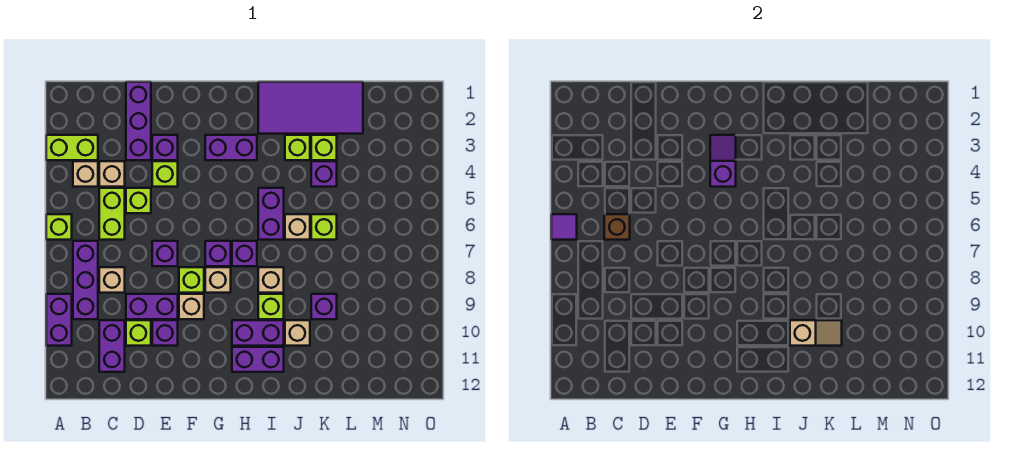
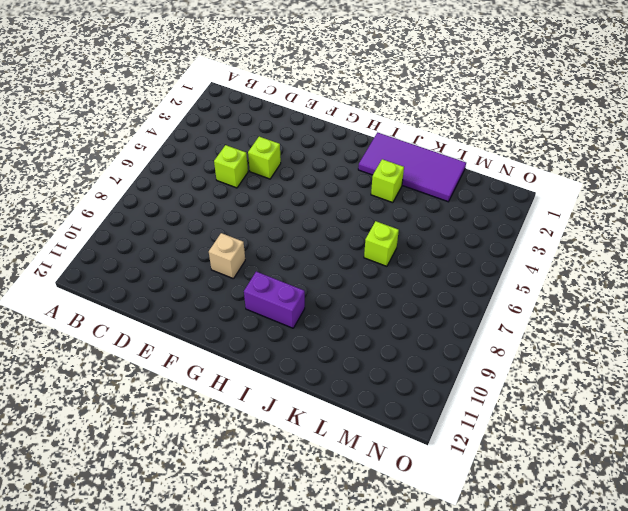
none -> lime brick A3:B3 level 1
none -> lime brick A6 level 1
none -> purple brick A9:A10 level 1
none -> tan brick B4 level 1

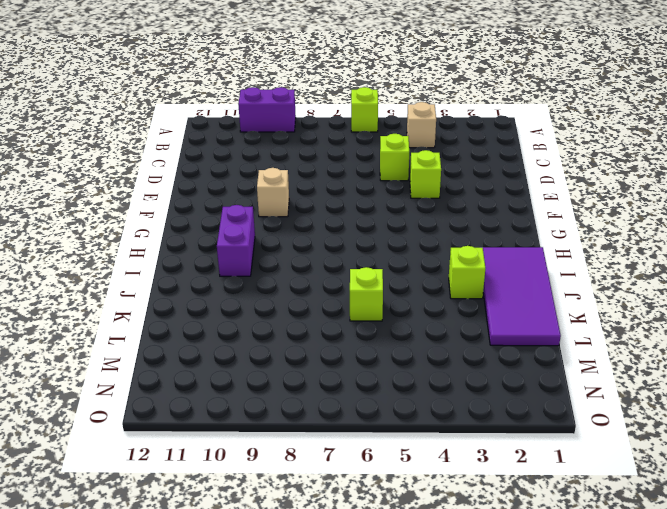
none -> lime brick A3:B3 level 1
none -> purple brick B7:B9 level 1
none -> tan brick C4 level 1
none -> lime brick C5:C6 level 1

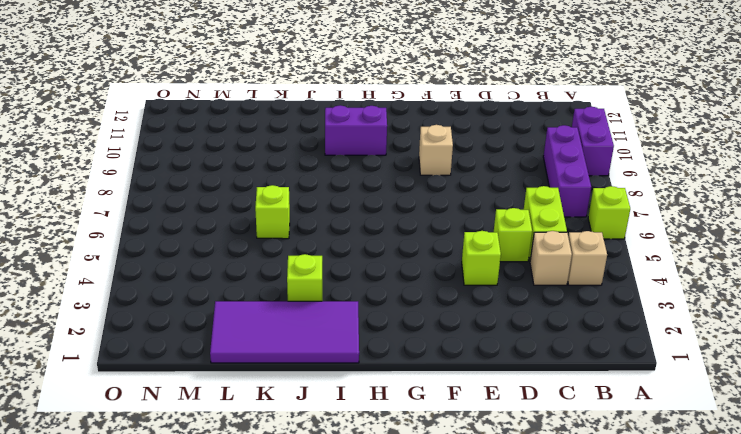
none -> lime brick A3:B3 level 1
none -> tan brick C8 level 1
none -> purple brick C10:C11 level 1
none -> purple brick D1:D3 level 1

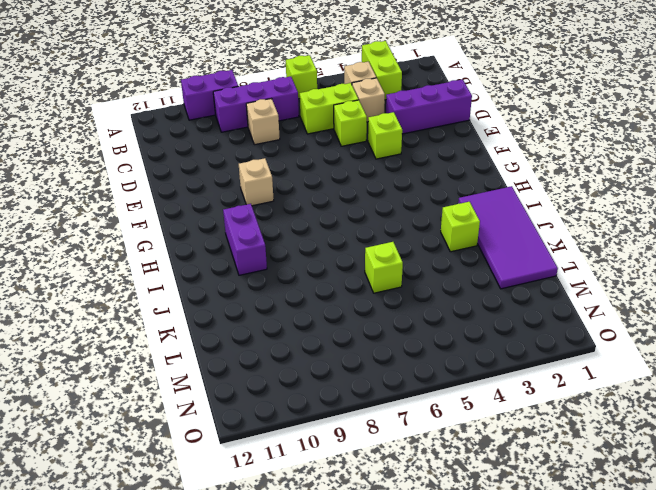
none -> purple brick C10:C11 level 1
none -> purple brick D9:E9 level 1
none -> lime brick D10 level 1
none -> purple brick E3 level 1

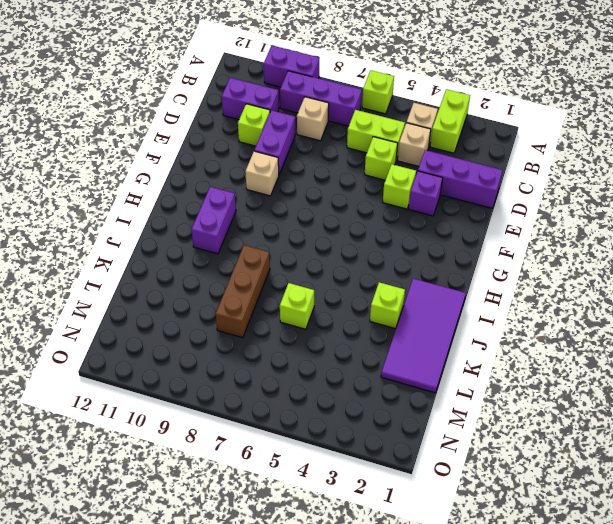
brown brick J8:L8 level 1 -> none
none -> purple brick E7 level 1
none -> purple brick E10 level 1
none -> lime brick F8 level 1
none -> purple brick G3:H3 level 1

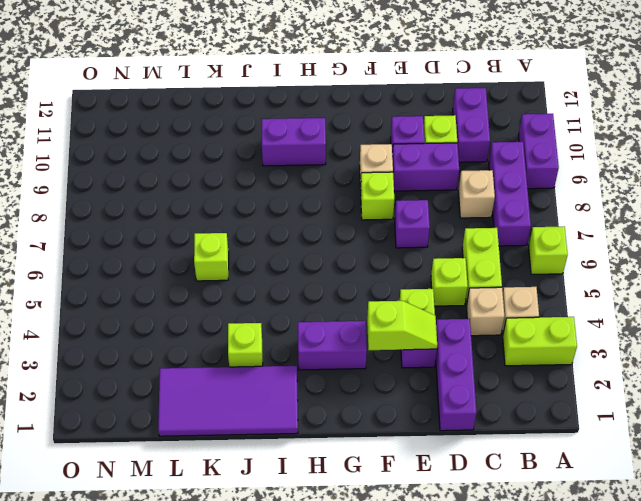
lime slope E3:F3 level 2 top F -> none
none -> purple brick G7 level 1
none -> tan brick G8 level 1
none -> purple brick H7 level 1
none -> purple brick H11:I11 level 1

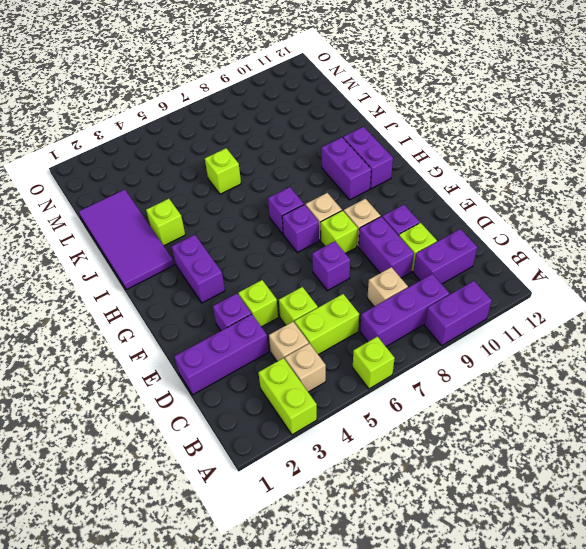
none -> purple brick I5:I6 level 1
none -> tan brick I8 level 1
none -> lime brick I9 level 1
none -> tan brick J6 level 1

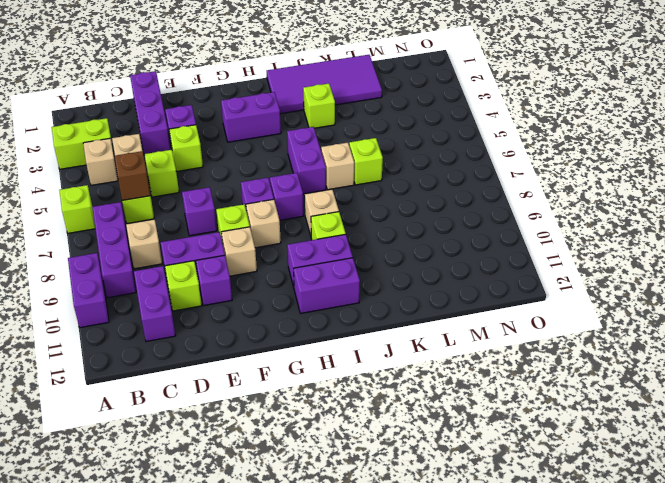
none -> tan brick J10 level 1
none -> lime brick K3 level 1
none -> purple brick K4 level 1
none -> purple brick K9 level 1

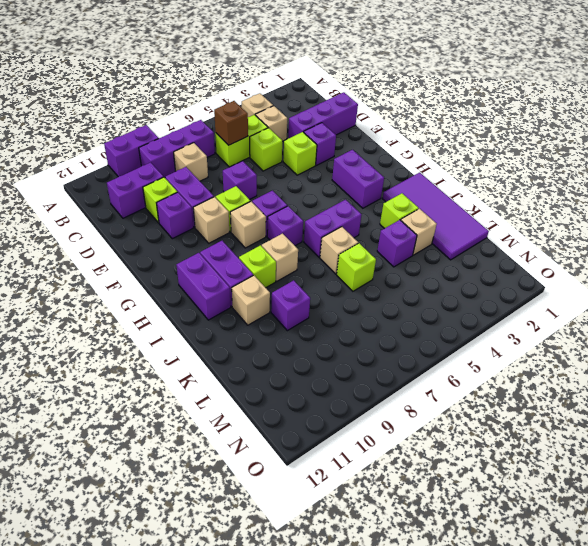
tan brick K3 level 1 -> lime brick K3 level 1
none -> lime brick A3:B3 level 1
none -> lime brick A6 level 1
none -> purple tile A6 level 2
none -> purple slope G3:G4 level 2 top 4

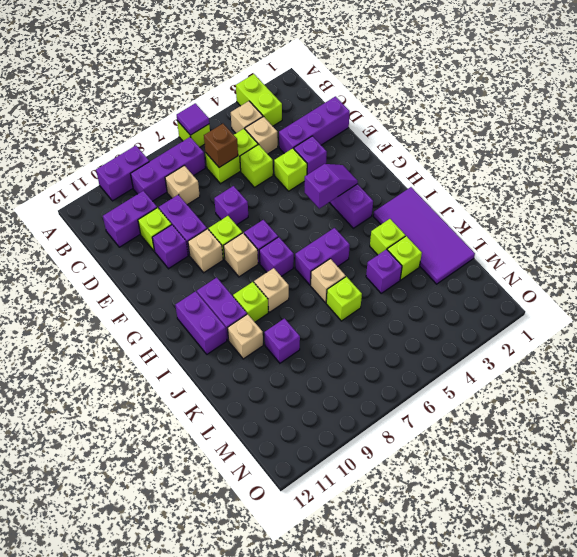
none -> tan slope J10:K10 level 2 top J

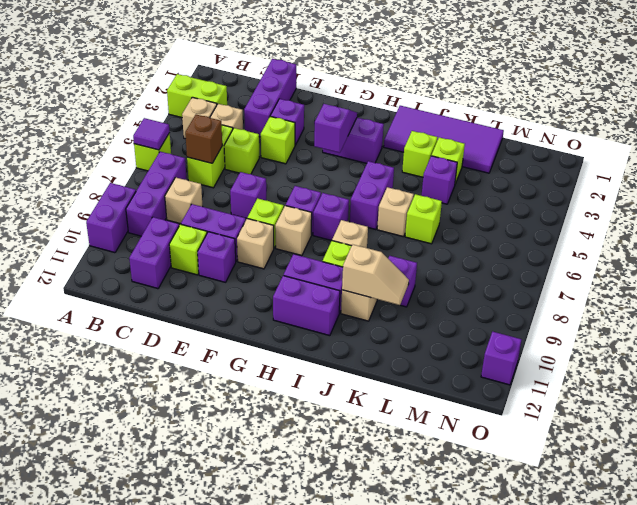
purple brick O11 level 1 -> none

